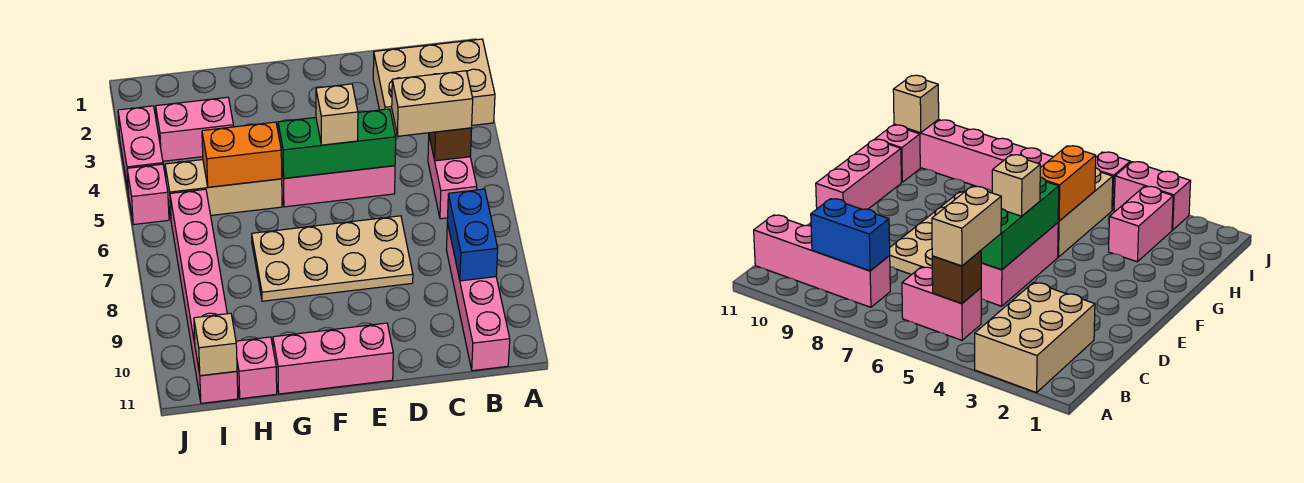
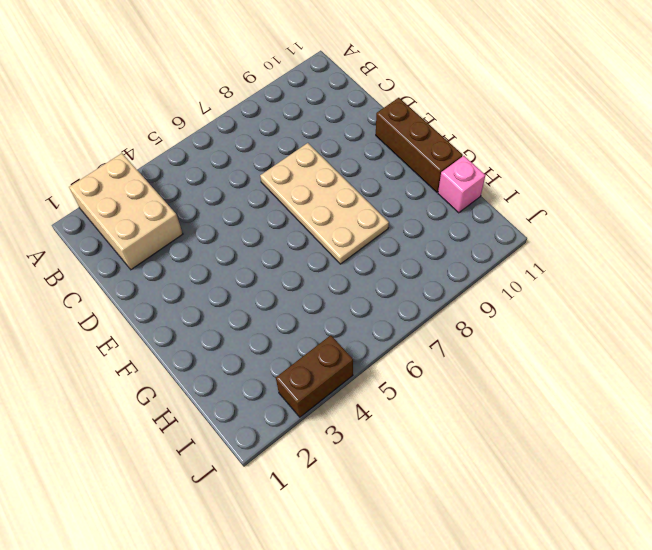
brown brick E11:G11 level 1 -> pink brick E11:G11 level 1
brown brick J3:J4 level 1 -> pink brick J3:J4 level 1
none -> pink brick B5:B6 level 1
none -> pink brick B8:B11 level 1
none -> pink brick D5:F5 level 1

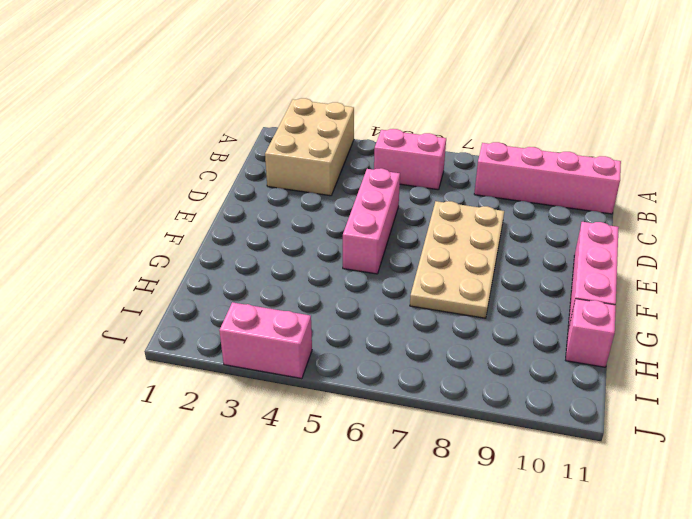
none -> tan brick G5:I5 level 1
none -> pink brick H3:I3 level 1
none -> pink brick I6:I11 level 1

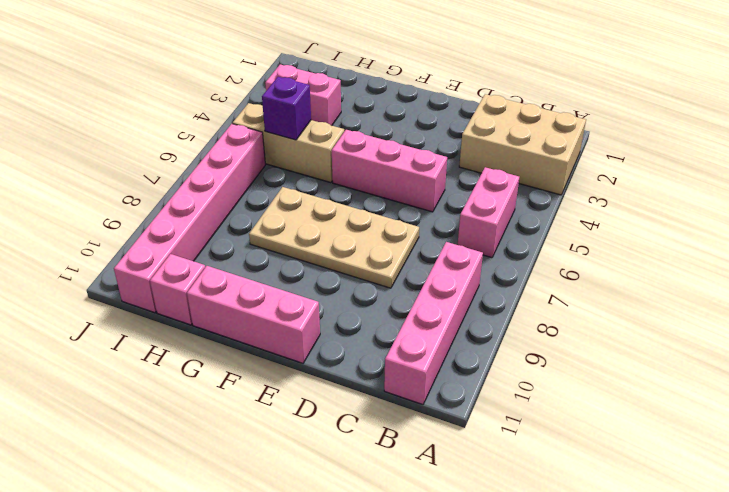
purple brick H5 level 2 -> orange brick G5:H5 level 2
none -> pink brick J3:J4 level 1
none -> pink brick J5 level 1
none -> brown brick B5 level 2

